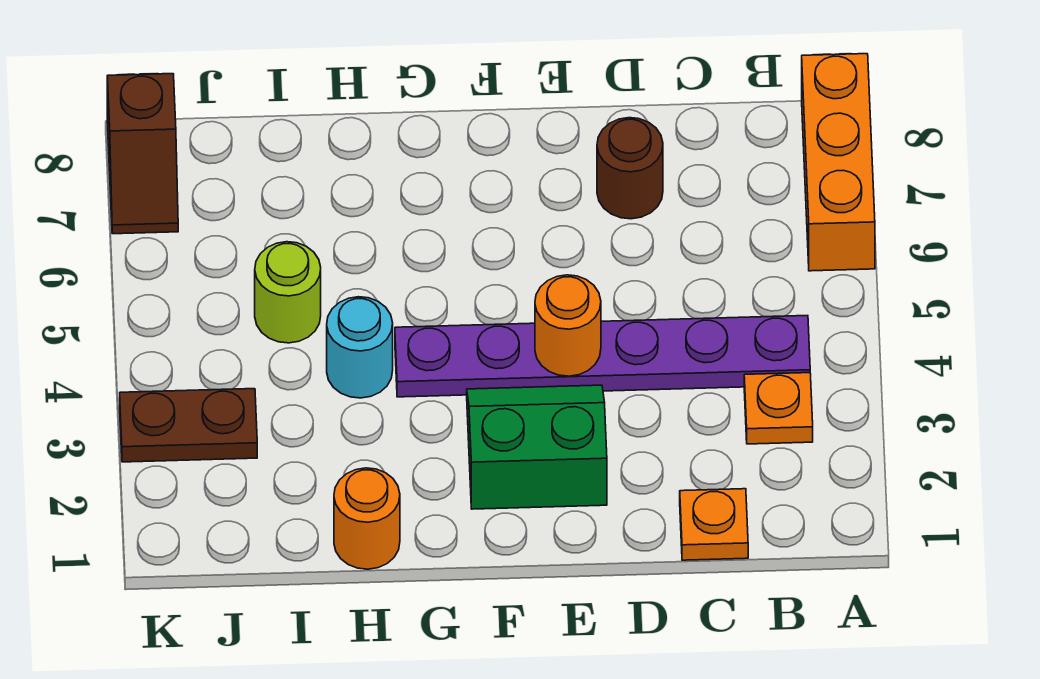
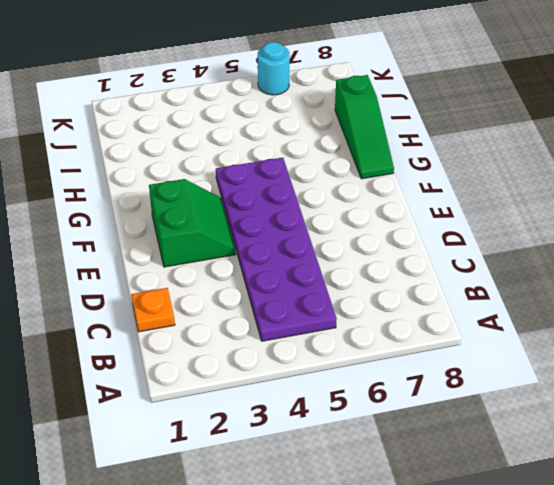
purple plate B4:G5 level 1 -> purple plate B4:G4 level 1
green slope G8:I8 level 1 top I -> none
cyan round brick K6 level 1 -> cyan round brick H4 level 1
none -> orange brick A6:A8 level 1
none -> orange plate B3 level 1
none -> brown round brick D7 level 1

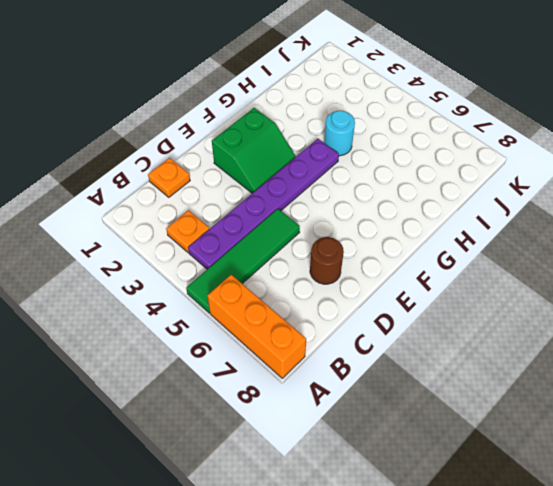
green tile A5:D5 level 1 -> none
none -> orange round brick H1 level 1
none -> lime round brick I5 level 1
none -> brown plate J3:K3 level 1

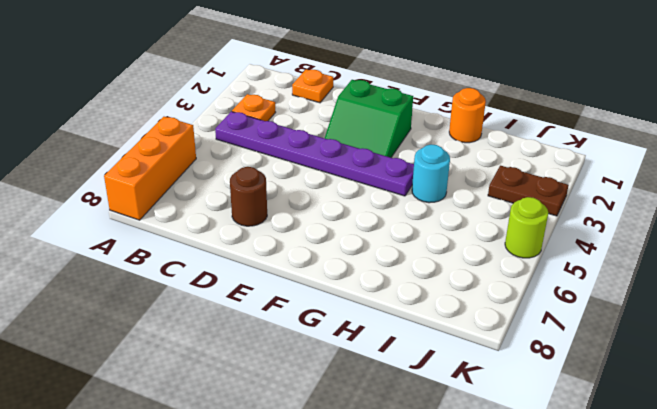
lime round brick K5 level 1 -> lime round brick I5 level 1
none -> brown slope K7:K8 level 1 top 8
none -> orange round brick E4 level 2

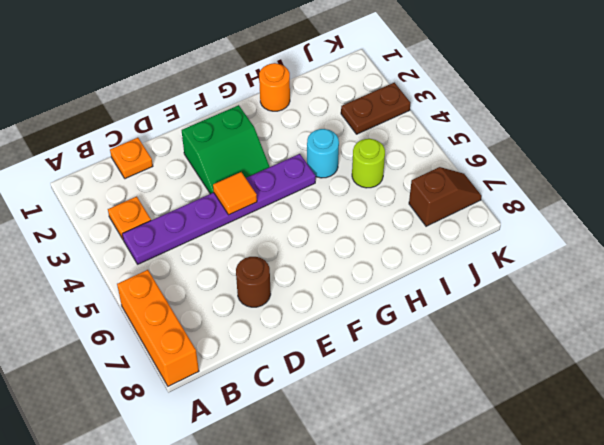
orange tile E4 level 2 -> orange round brick E4 level 2
brown slope J7:K7 level 1 top J -> brown slope K7:K8 level 1 top 8

